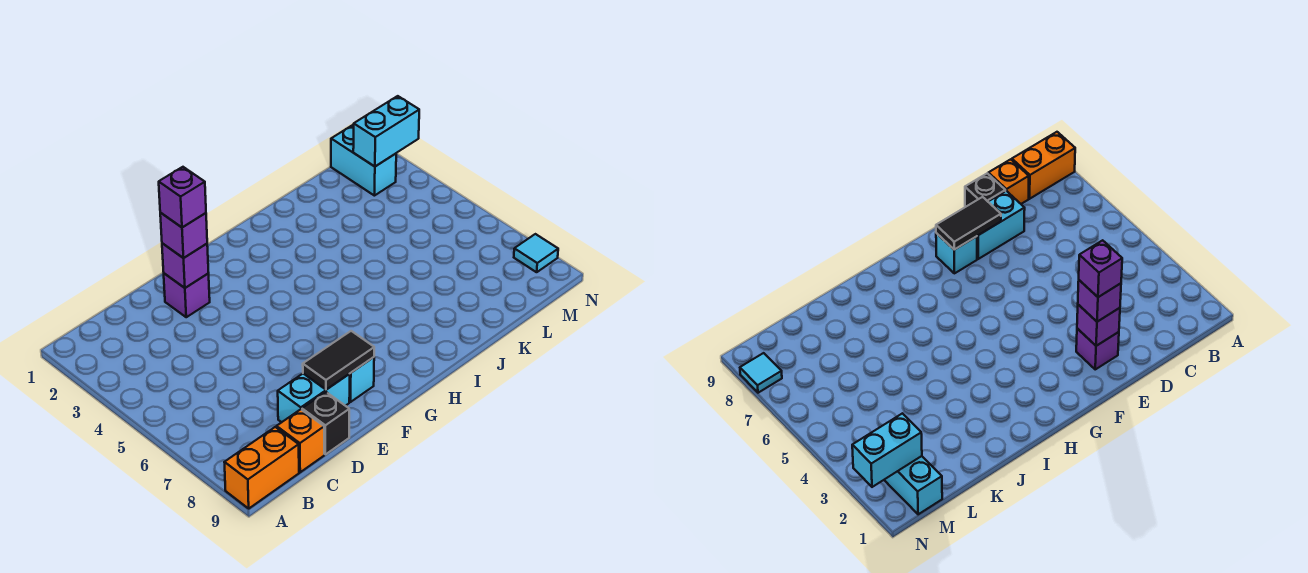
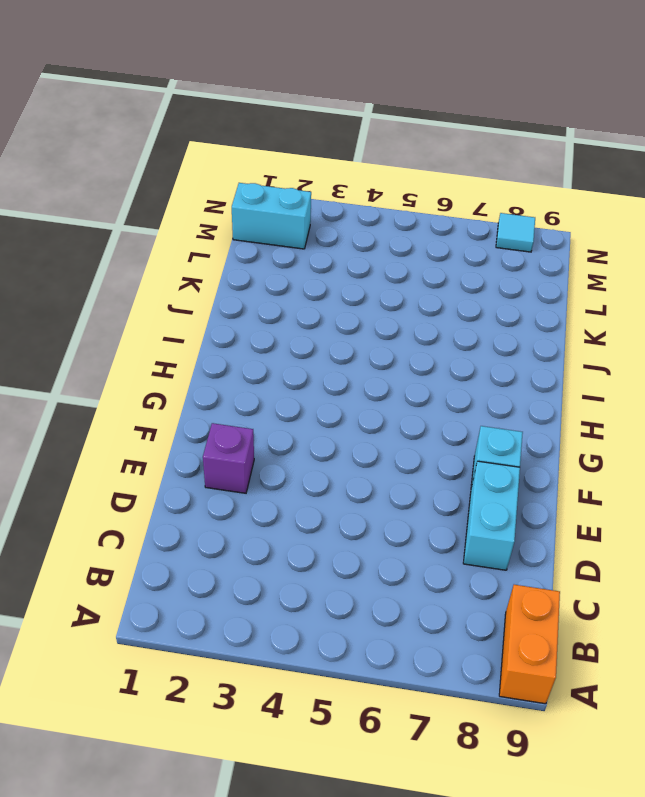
none -> orange brick C9 level 1
none -> black brick D9 level 1
none -> purple brick E2 level 2

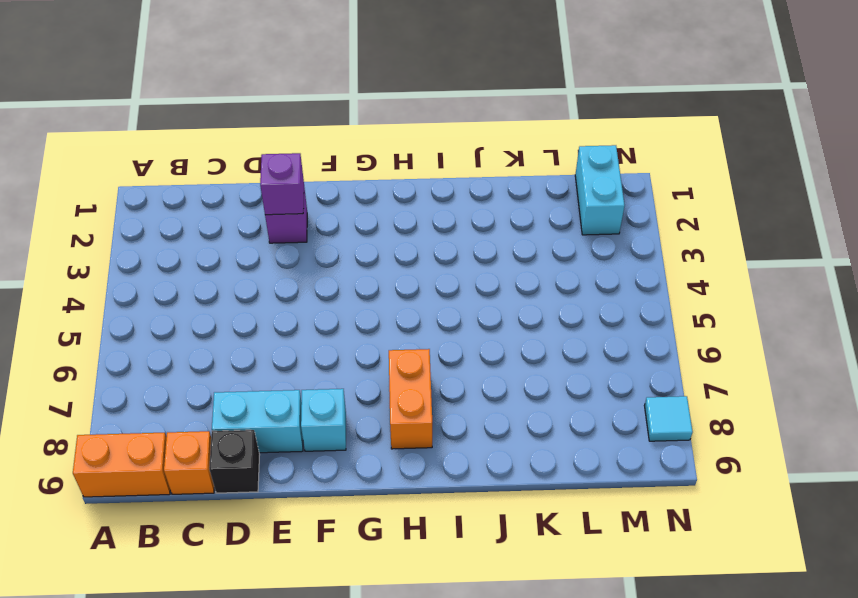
orange brick H7:H8 level 1 -> none
none -> black tile E8:F8 level 2
none -> cyan brick M2:N2 level 2
none -> purple brick E2 level 3

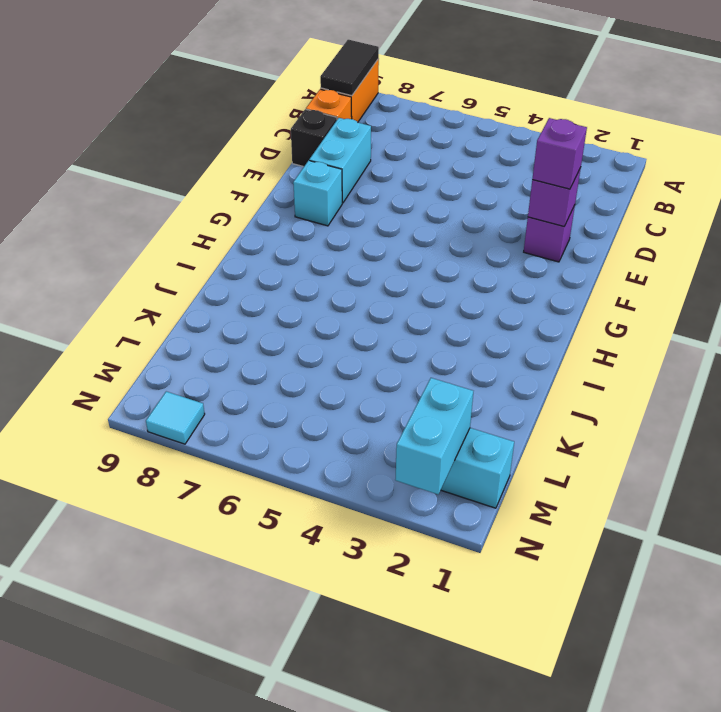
black tile A9:B9 level 2 -> black tile E8:F8 level 2
none -> purple brick E2 level 4

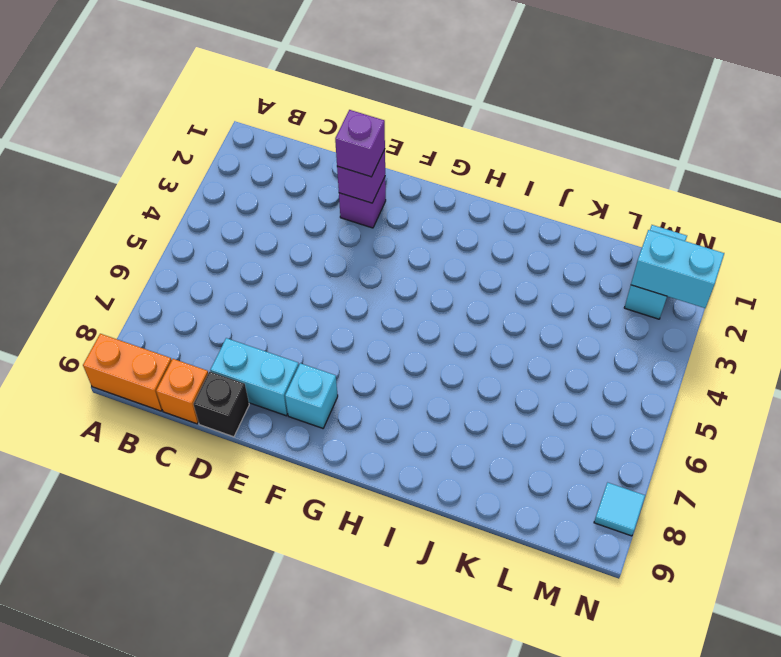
none -> black tile E8:F8 level 2
none -> purple brick E2 level 4

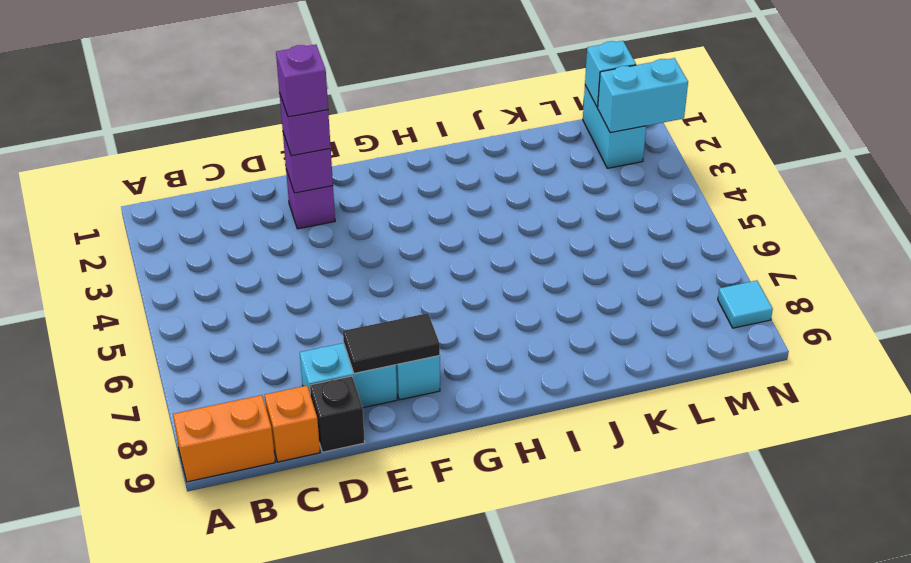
cyan brick M1 level 2 -> none

